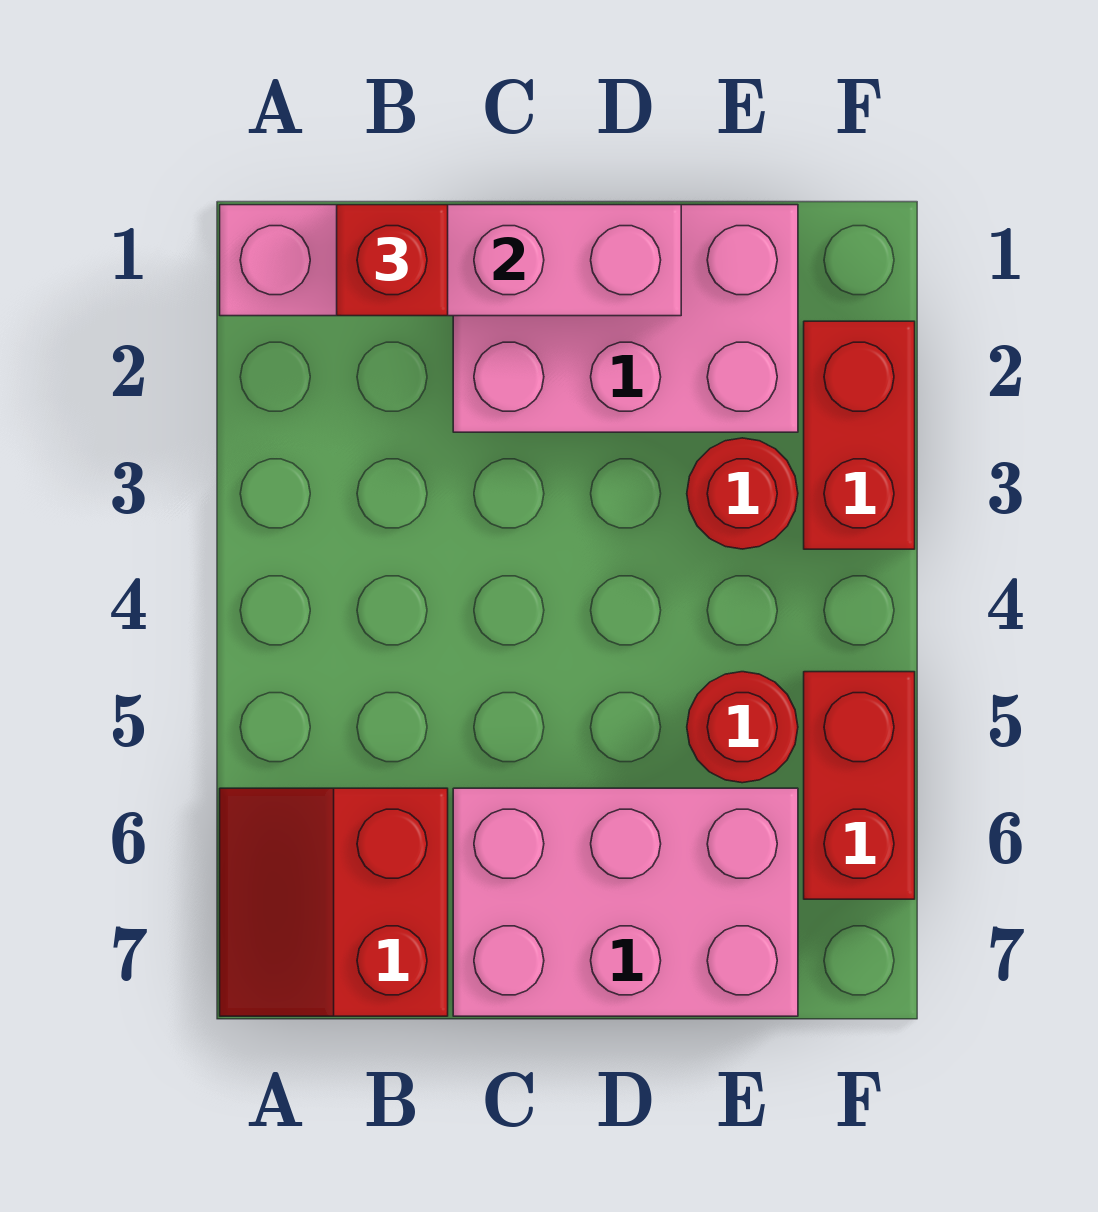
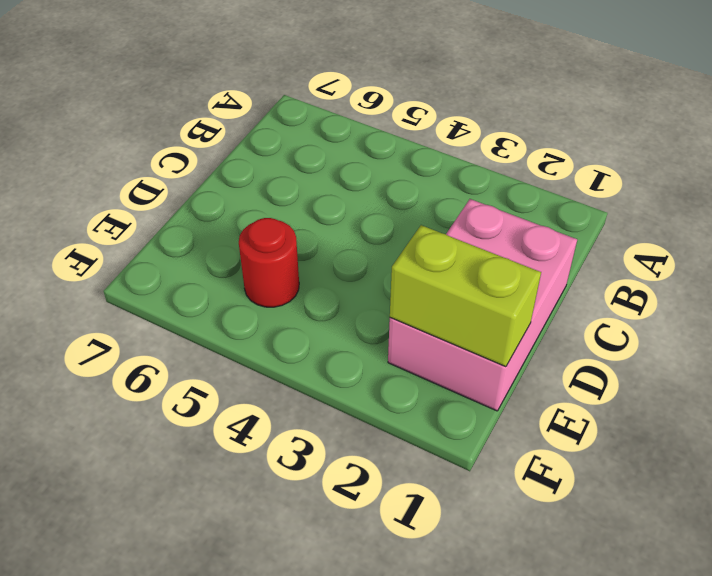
lime brick E1:E2 level 2 -> none
none -> red slope A6:B7 level 1 top B
none -> pink brick C6:E7 level 1

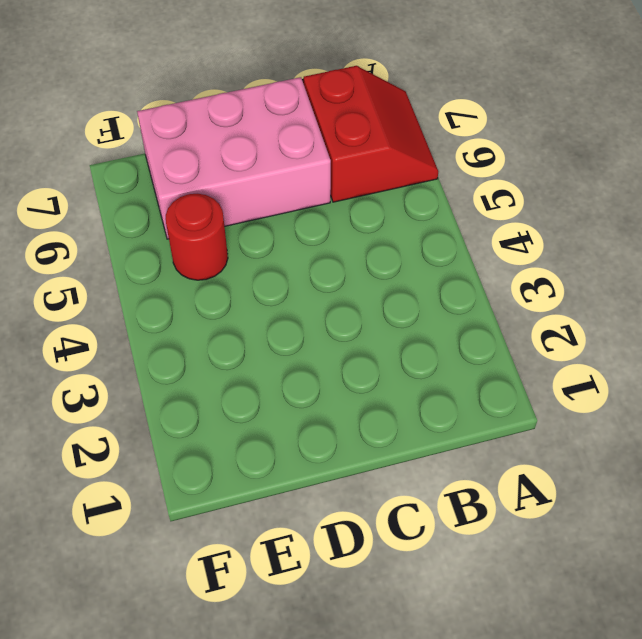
none -> pink brick C1:E2 level 1
none -> red round brick E3 level 1

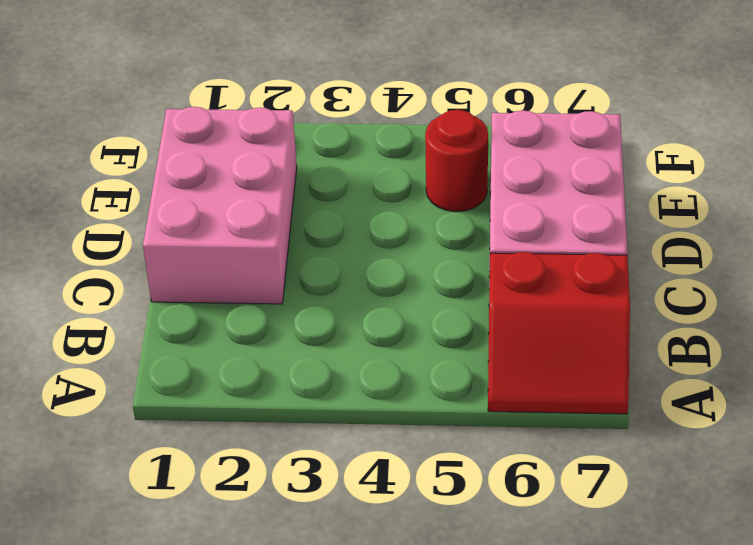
none -> red round brick E3 level 1
none -> red brick F2:F3 level 1

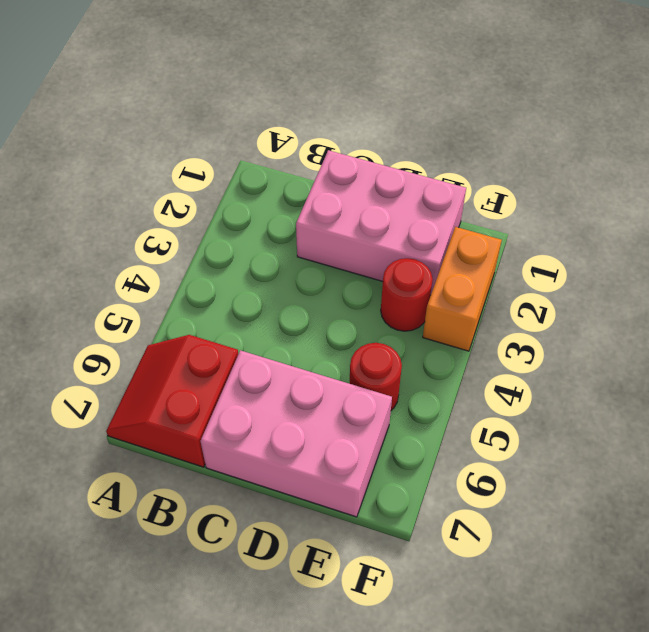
orange brick F2:F3 level 1 -> red brick F2:F3 level 1
none -> red brick F5:F6 level 1
none -> pink brick A1:D1 level 2

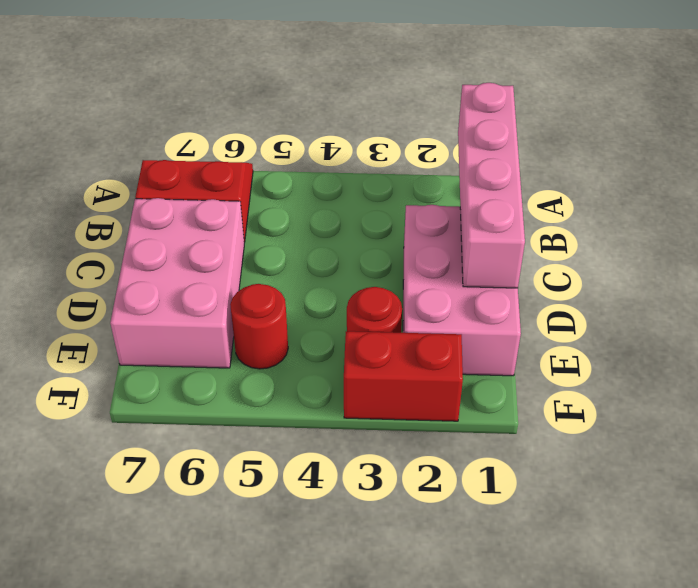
none -> red brick F5:F6 level 1
none -> red brick B1 level 3

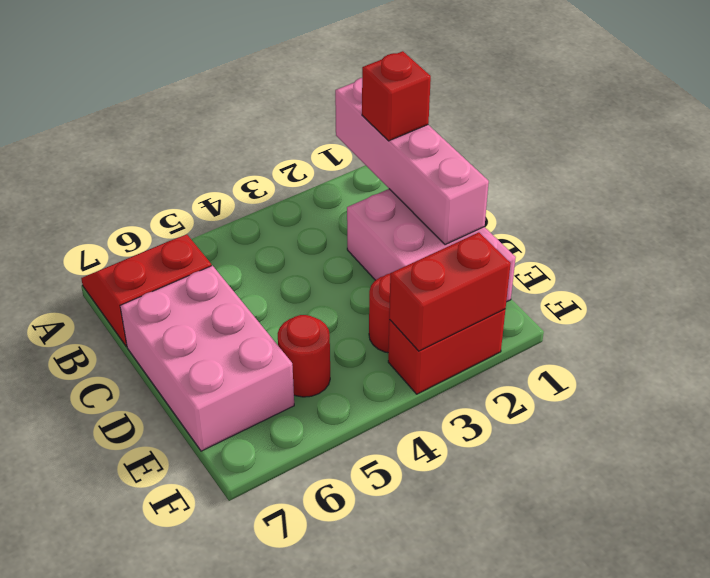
red brick F2:F3 level 2 -> red brick F5:F6 level 1

